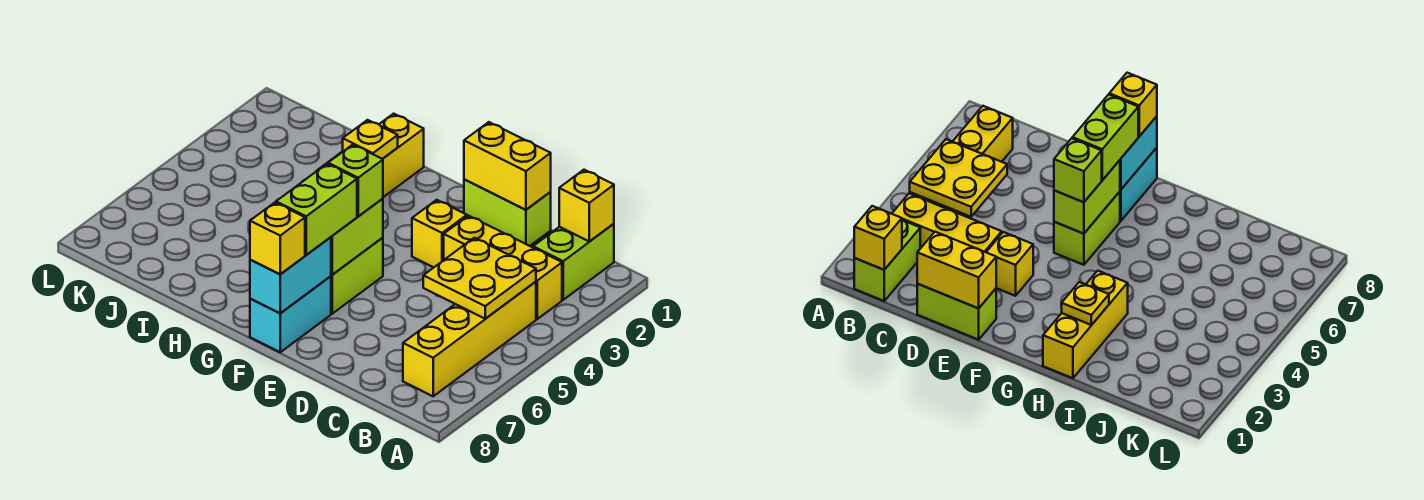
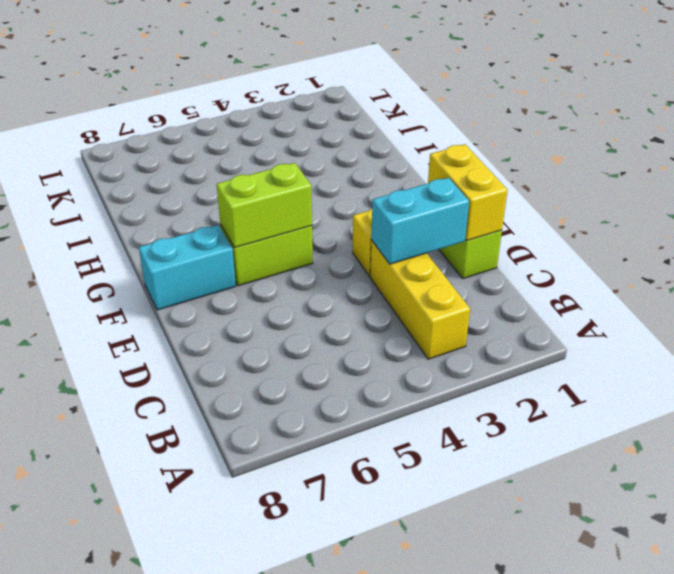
cyan brick D2:D3 level 2 -> cyan brick F7:F8 level 2
none -> lime brick B1:B2 level 1
none -> yellow brick B4:B7 level 1
none -> yellow brick H1:H3 level 1

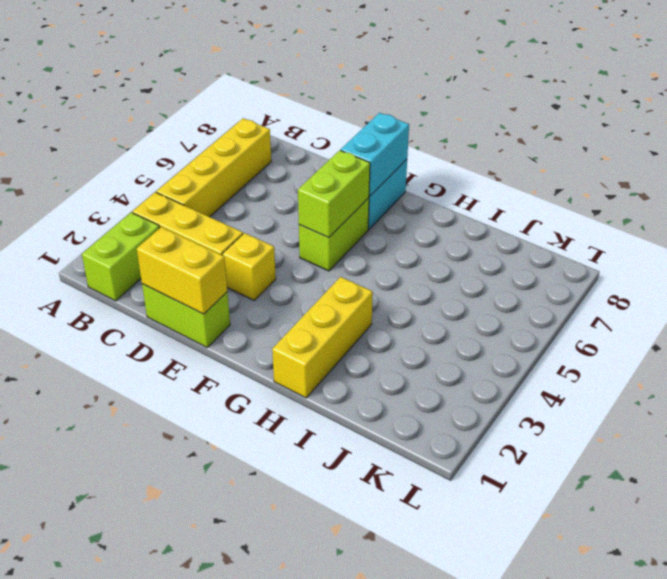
none -> yellow brick B1 level 2
none -> yellow plate B4:C5 level 2
none -> yellow plate H2 level 2

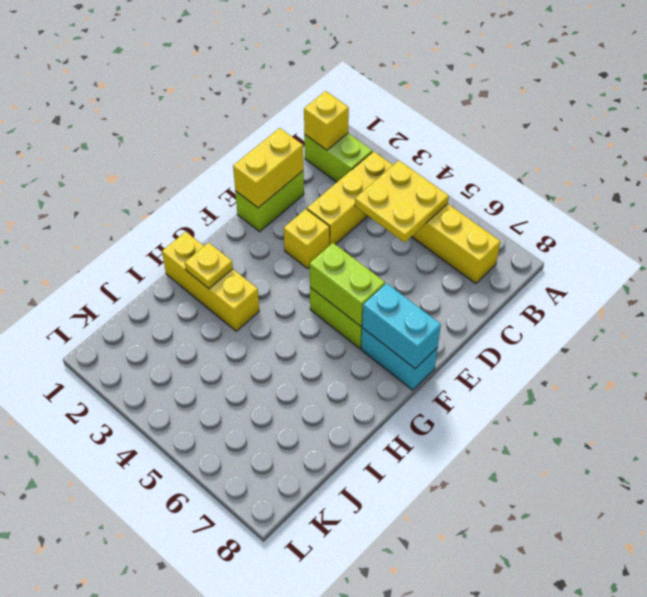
none -> lime brick F5 level 3
none -> lime brick F6:F7 level 3
none -> yellow brick F8 level 3

